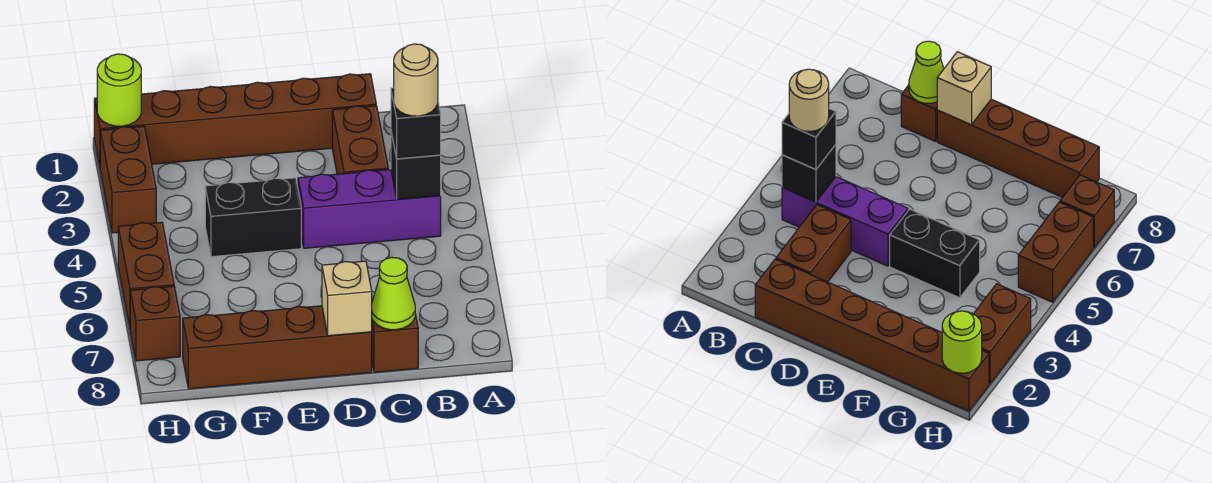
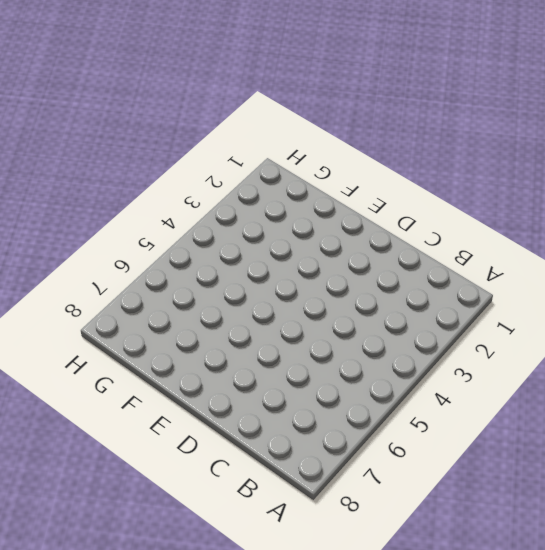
none -> purple brick B4:D4 level 1
none -> brown brick C1:H1 level 1
none -> brown brick C2:C3 level 1

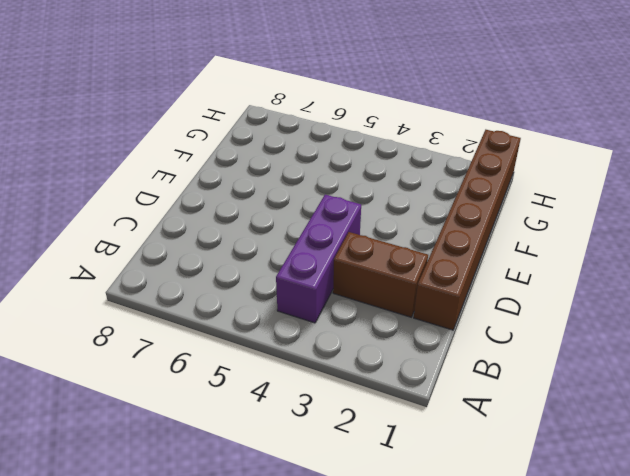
none -> brown brick C8 level 1
none -> brown brick D8:G8 level 1
none -> black brick E4:F4 level 1

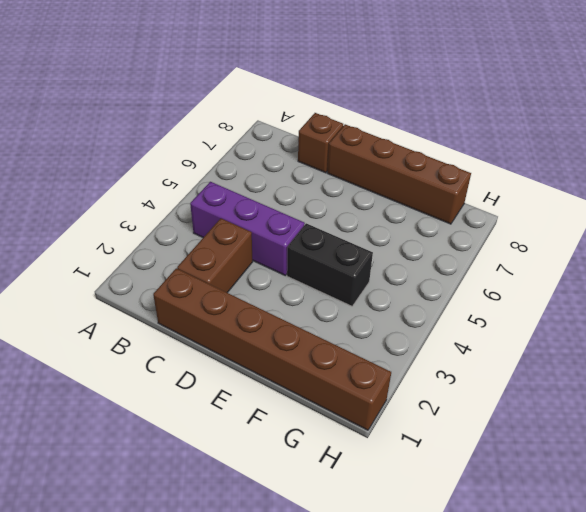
none -> brown brick H2:H3 level 1
none -> brown brick H5:H6 level 1
none -> brown brick H7 level 1

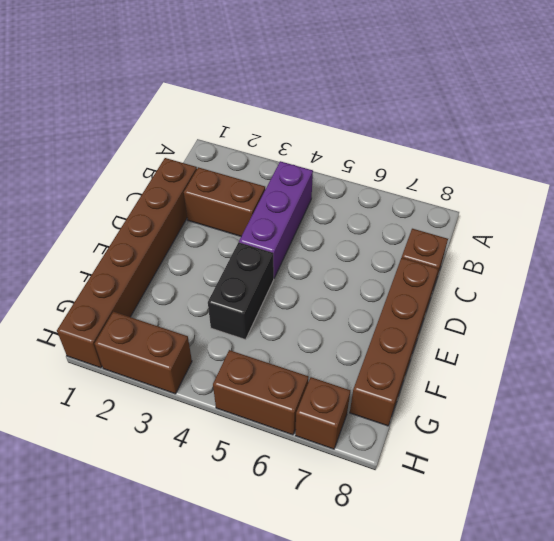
none -> black brick B4 level 2
none -> lime cone C8 level 2
none -> tan brick D8 level 2

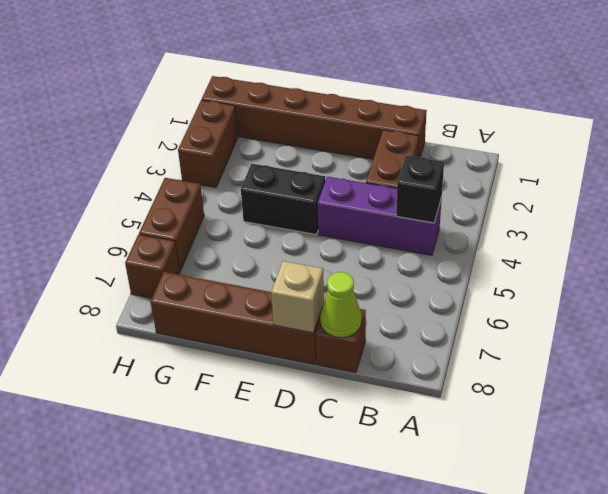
none -> lime round brick H1 level 2
none -> black brick B4 level 3
none -> tan round brick B4 level 4

